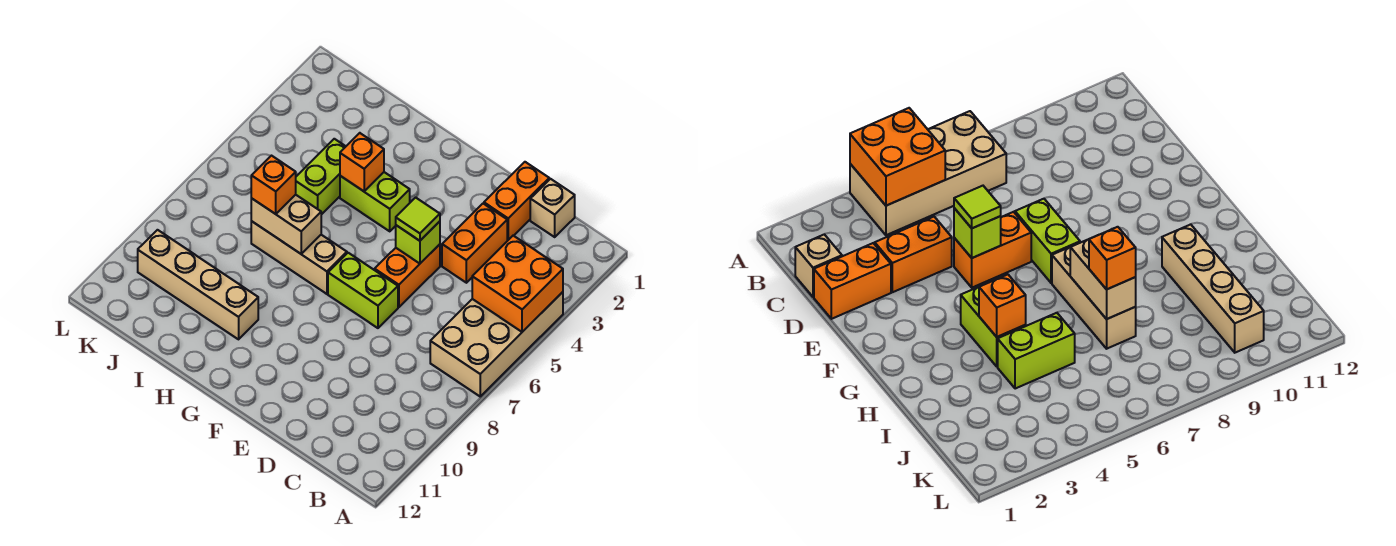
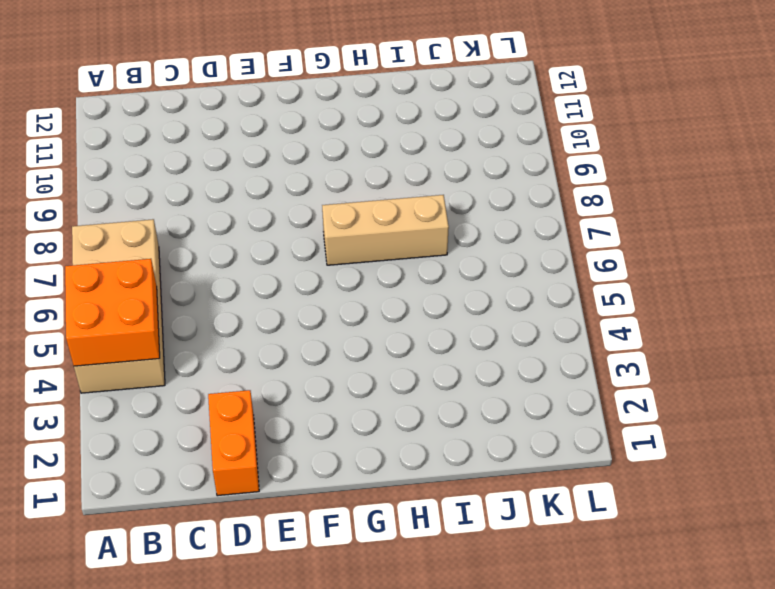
none -> tan brick C1 level 1
none -> orange brick D3:D4 level 1
none -> orange brick E5:E6 level 1

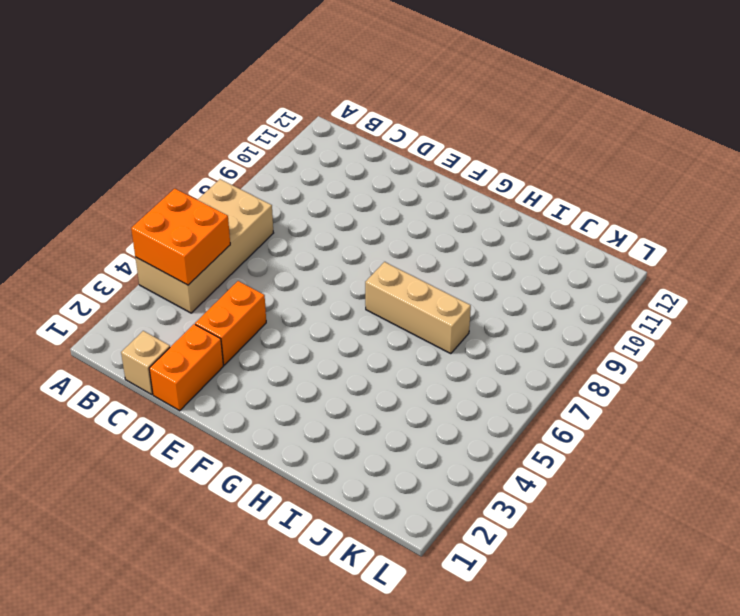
none -> orange brick E5:E6 level 1
none -> lime brick E7:F7 level 1
none -> lime brick G4:H4 level 1

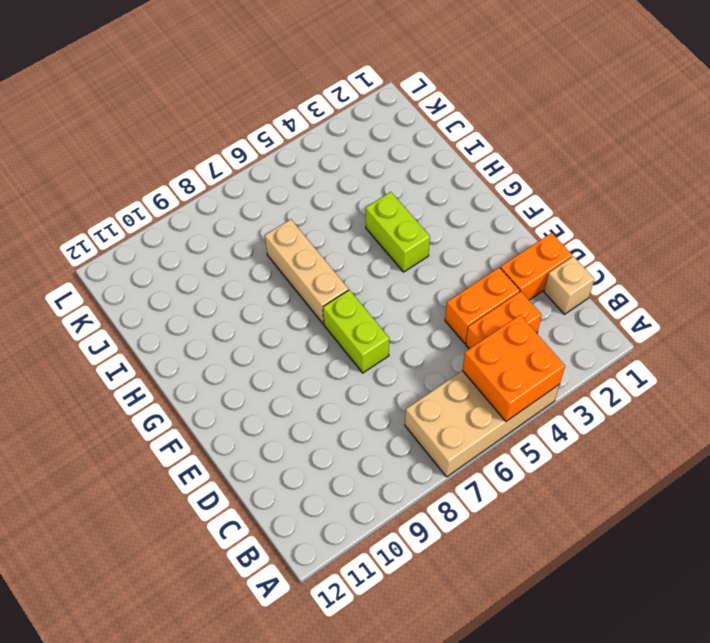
orange brick C3:C4 level 1 -> orange brick E5:E6 level 1
none -> tan brick H10:K10 level 1
none -> lime brick I4:I5 level 1
none -> lime brick E5 level 2

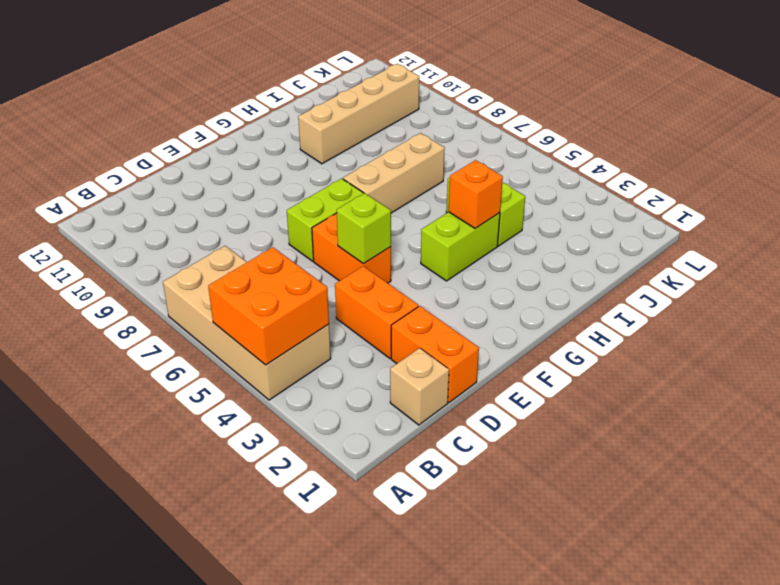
none -> tan brick H7:I7 level 2
none -> lime tile E5 level 3
none -> orange brick I7 level 3

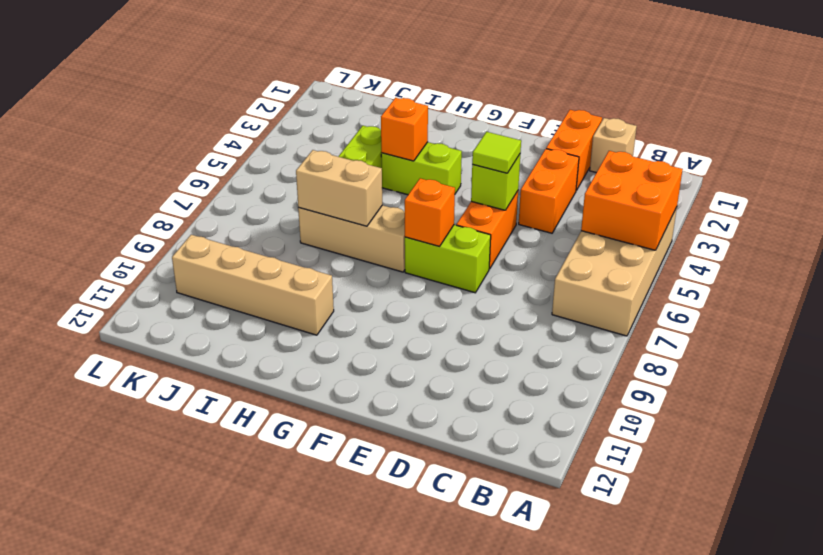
orange brick F7 level 2 -> orange brick I7 level 3

